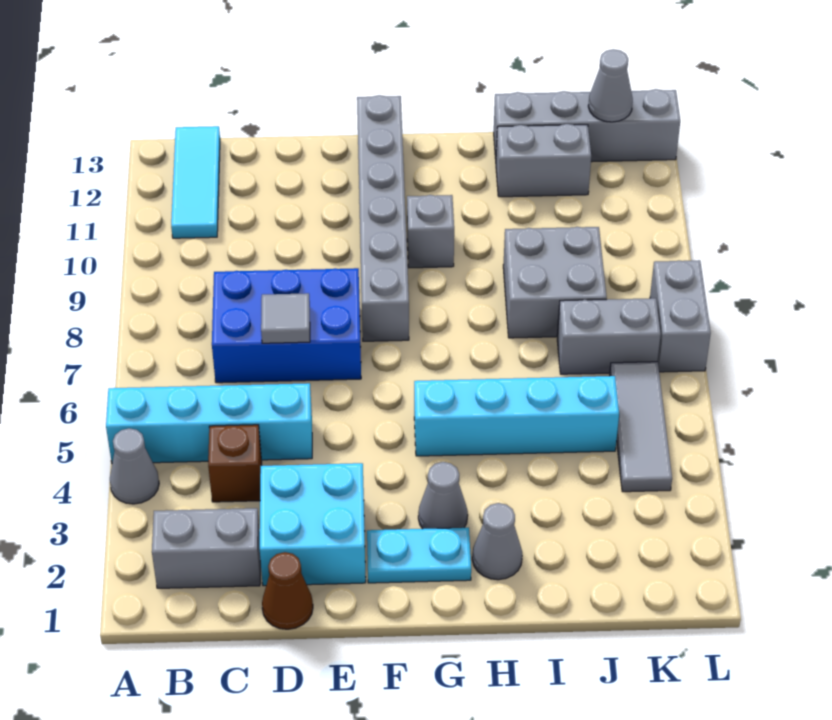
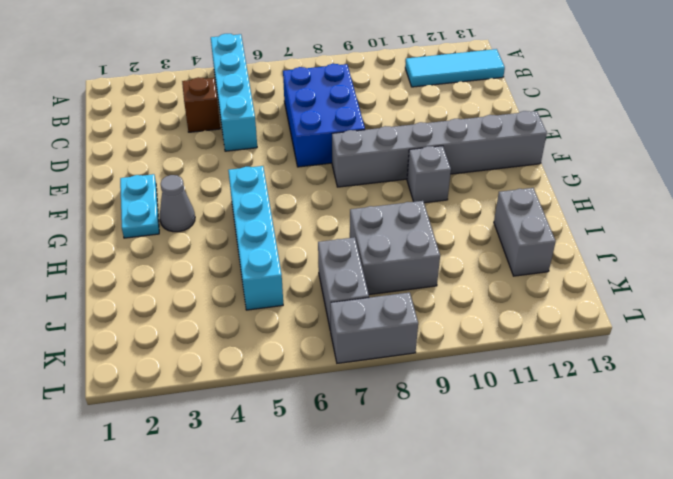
none -> grey cone A4 level 1
none -> grey brick B2:C2 level 1
none -> brown cone D1 level 1

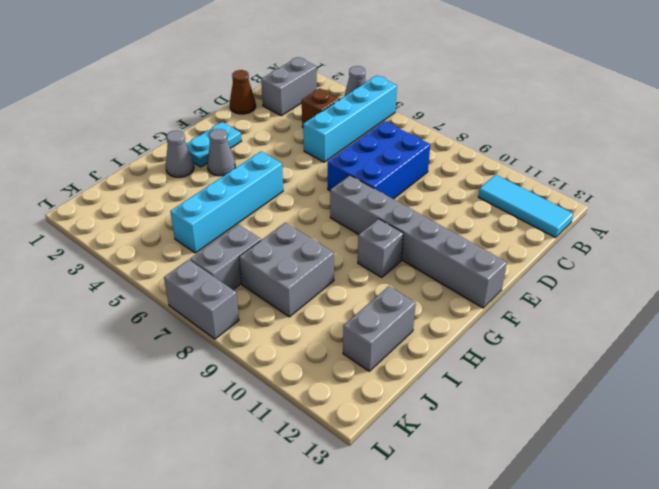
none -> cyan brick D2:E3 level 1
none -> grey brick I13:L13 level 1
none -> grey tile K4:K6 level 1

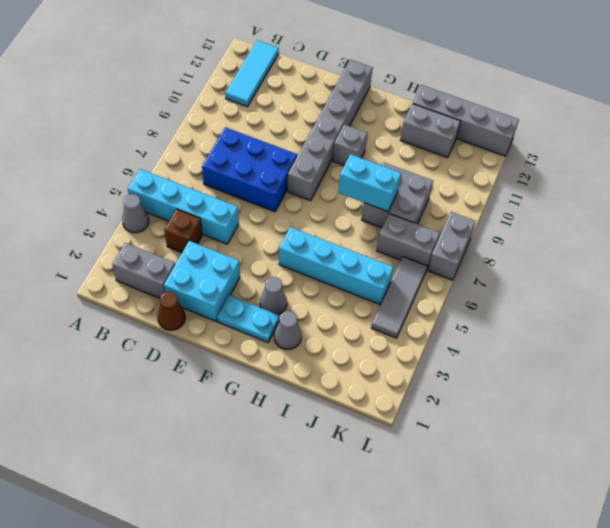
cyan brick H8:I8 level 2 -> none
none -> grey tile D7 level 2
none -> grey cone K13 level 2

